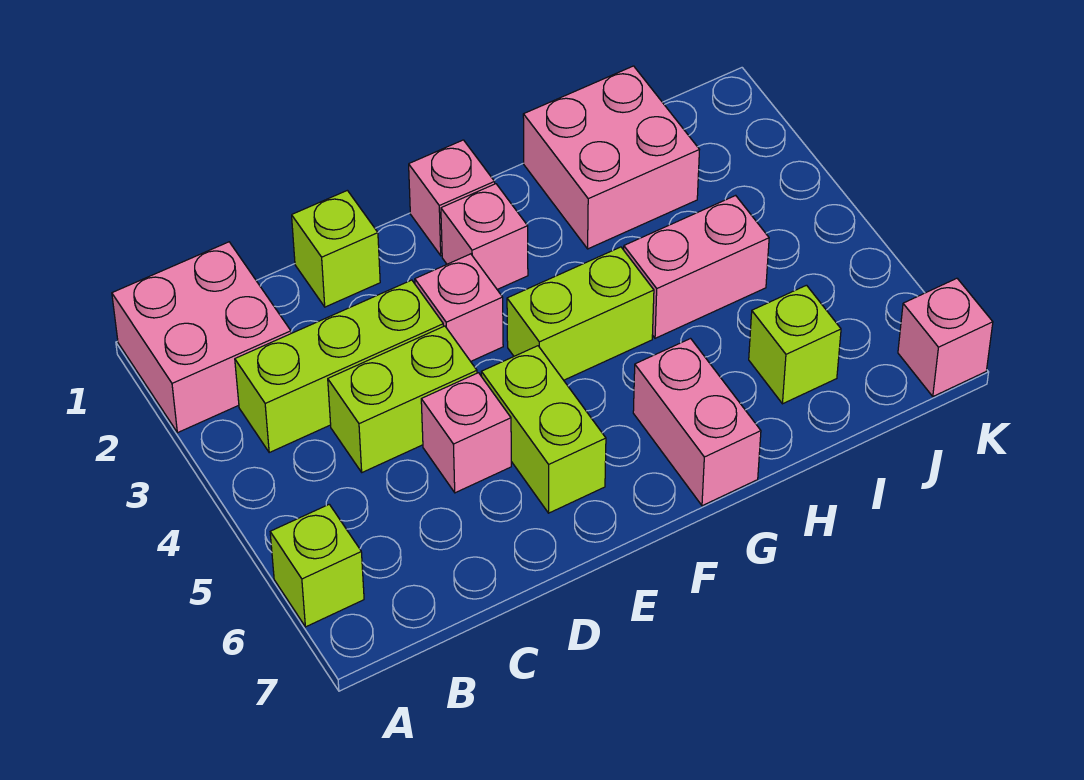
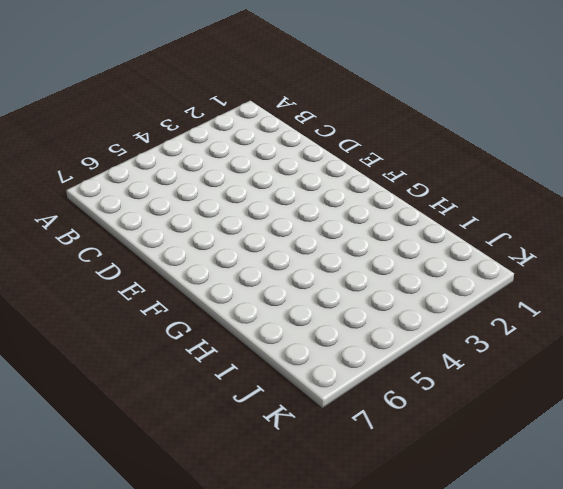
none -> pink brick A1:B2 level 1
none -> lime brick A6 level 1
none -> lime brick B3:D3 level 1

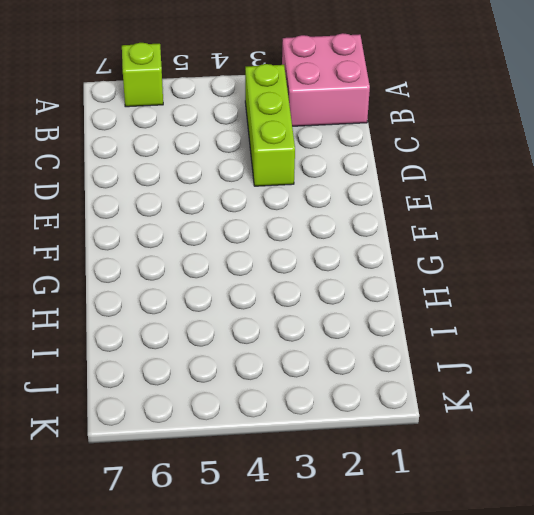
none -> lime brick C4:D4 level 1
none -> lime brick D1 level 1
none -> pink brick D5 level 1

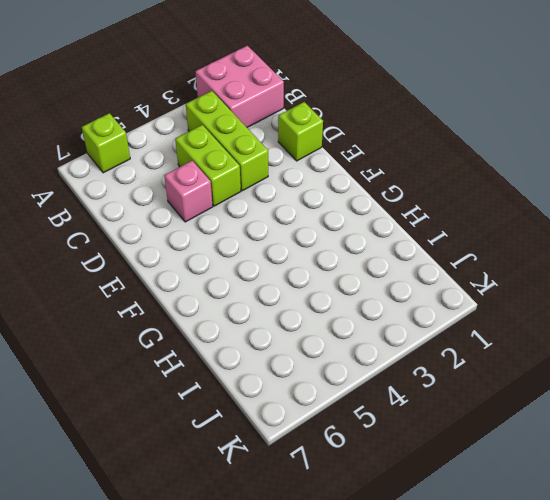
none -> pink brick E3 level 1
none -> lime brick E5:E6 level 1
none -> pink brick F1 level 1

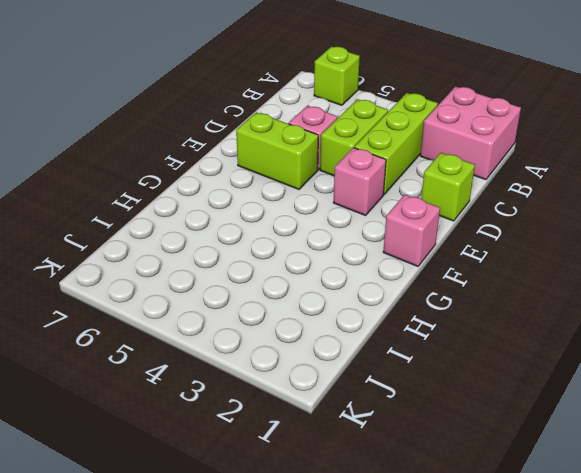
none -> pink brick F2 level 1
none -> lime brick F4:G4 level 1
none -> pink brick G6:G7 level 1

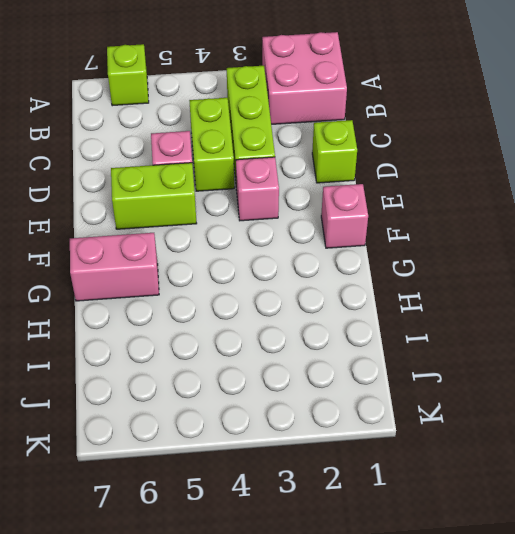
none -> pink brick F2 level 1
none -> lime brick F4:G4 level 1
none -> pink brick H1:I2 level 1

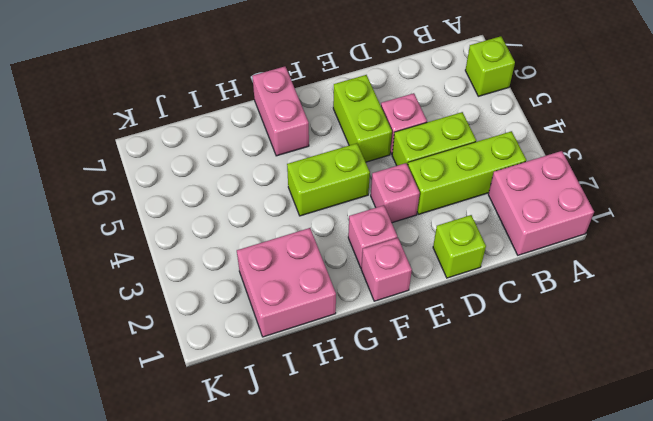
none -> pink brick H4:I4 level 1
none -> lime brick I6 level 1
none -> pink brick K7 level 1

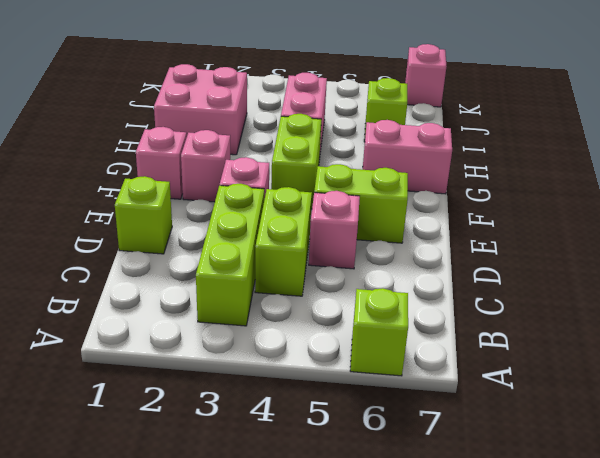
none -> pink brick A1:B2 level 1

